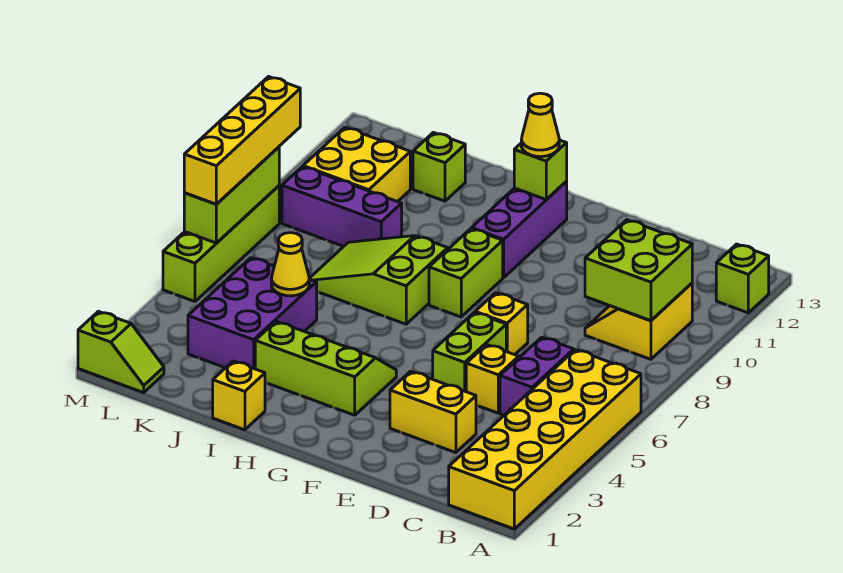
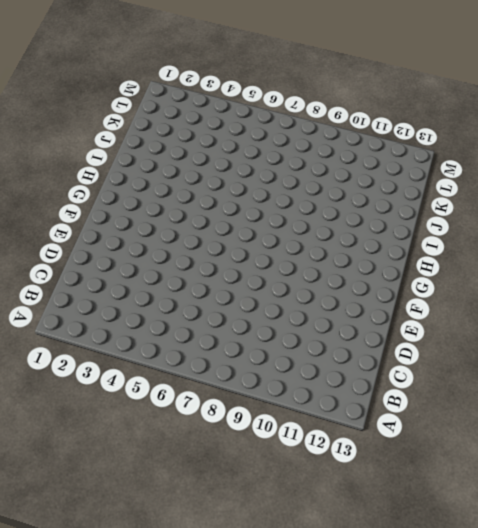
none -> yellow brick A1:B6 level 1
none -> lime brick A12 level 1
none -> yellow slope B9:C10 level 1 top B

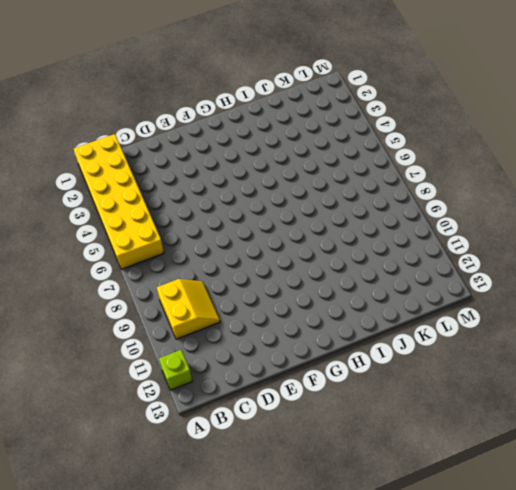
none -> purple brick C5:C6 level 1
none -> yellow brick D3:E3 level 1
none -> yellow brick D5 level 1

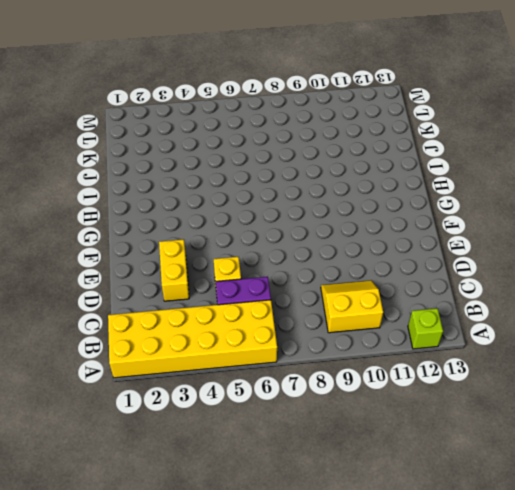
none -> lime brick E5:E6 level 1
none -> yellow brick E7 level 1
none -> lime slope G3:I4 level 1 top 3

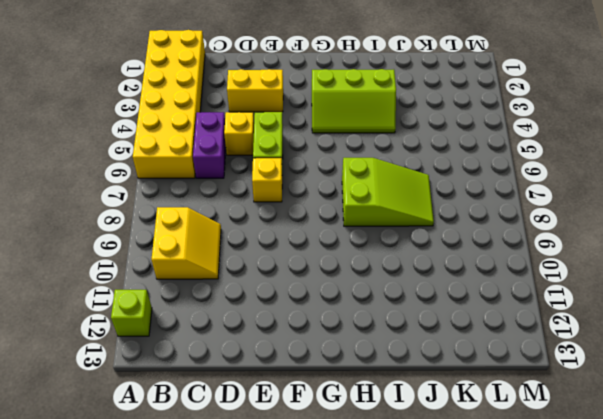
none -> lime brick G8:G9 level 1
none -> purple brick G10:G12 level 1
none -> yellow brick I1 level 1

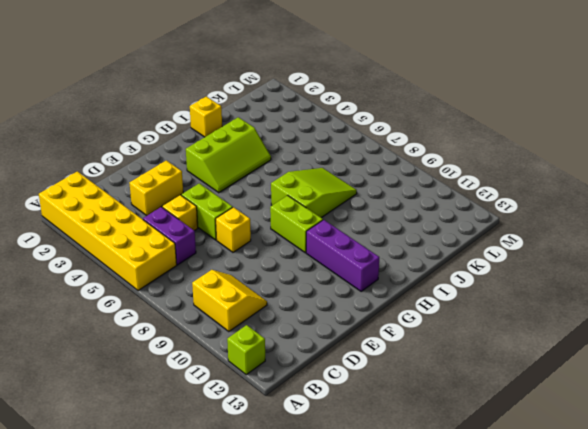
none -> purple brick J3:K5 level 1
none -> purple brick J9:L9 level 1
none -> lime brick J12 level 1

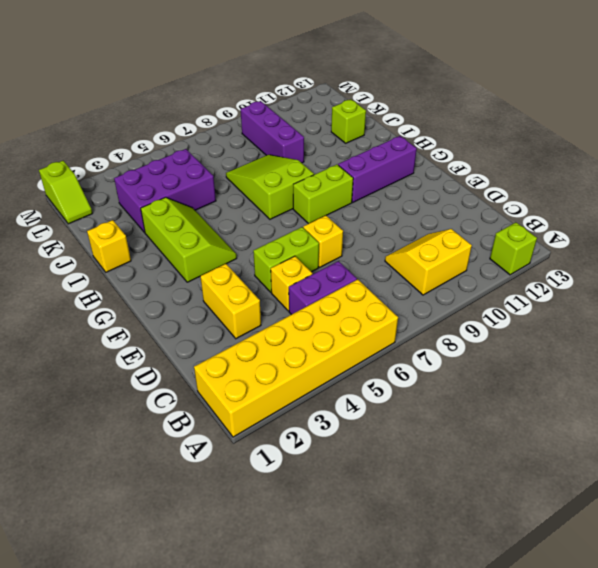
none -> yellow brick K10:L11 level 1
none -> lime brick M5:M8 level 1
none -> lime brick B9:C10 level 2

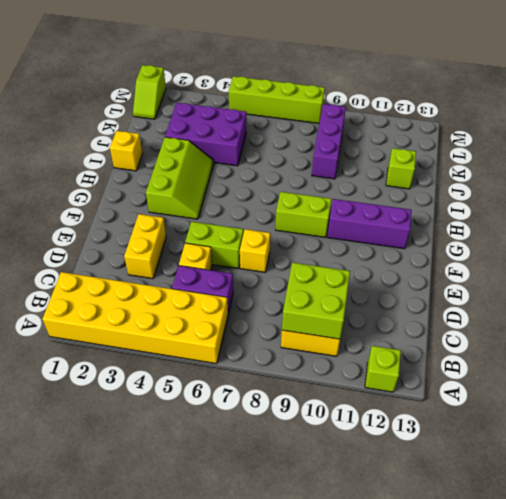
none -> lime slope H7:J8 level 1 top H
none -> yellow brick K10:L11 level 1
none -> lime brick G12 level 2

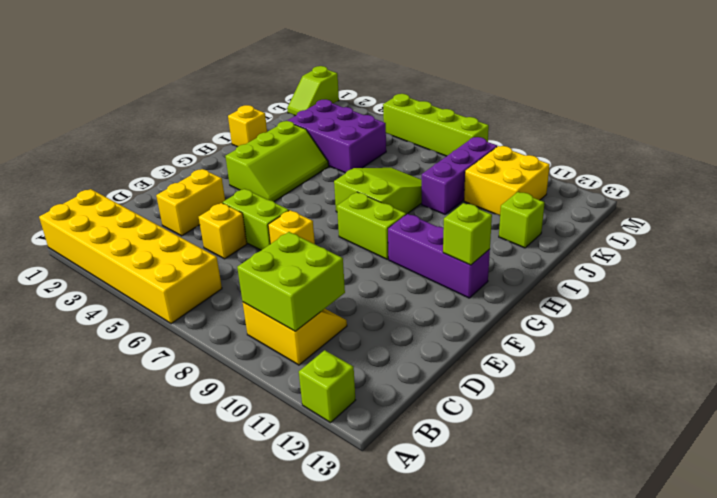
none -> purple brick C5:C6 level 1
none -> yellow cone J5 level 2
none -> lime brick M6:M8 level 2

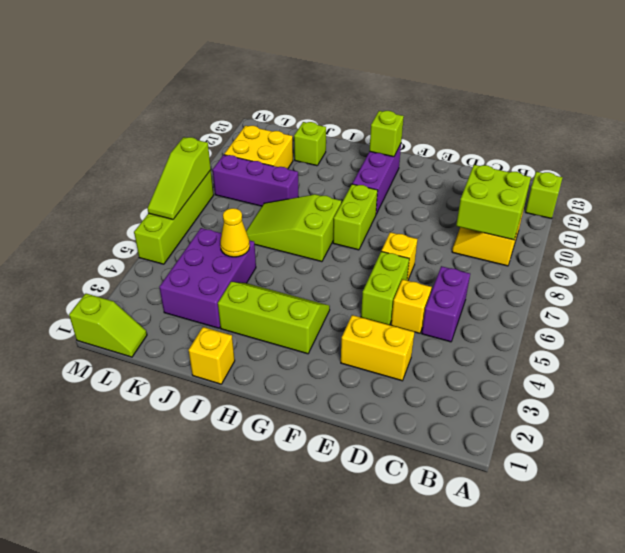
lime slope M6:M8 level 2 top 8 -> lime brick M6:M8 level 2
none -> yellow brick A1:B6 level 1
none -> yellow cone G12 level 3
none -> yellow brick M6:M9 level 3

